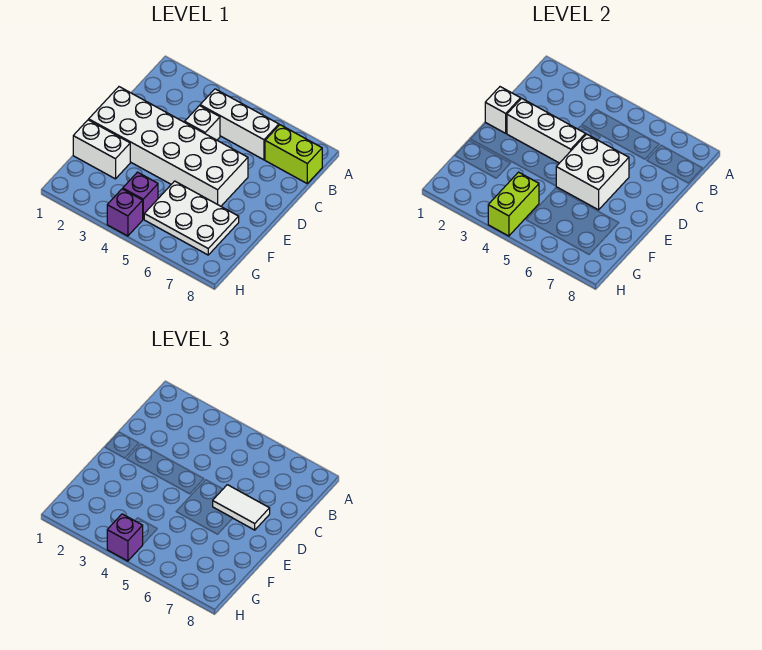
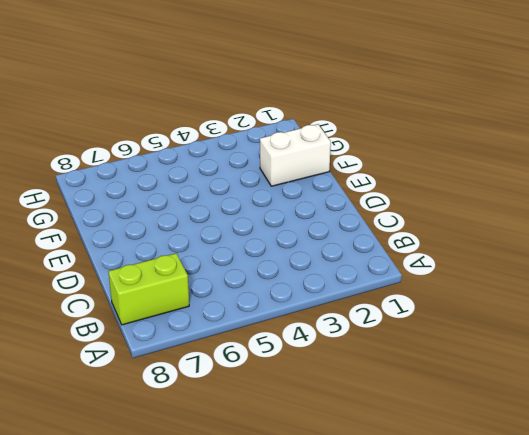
none -> white brick B4:B6 level 1
none -> white brick C4 level 1
none -> white brick D1:E6 level 1

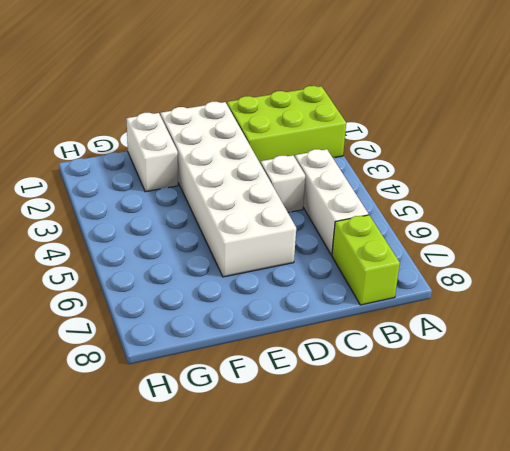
lime brick A1:C2 level 1 -> none
none -> white plate F5:G7 level 1
none -> purple brick G4 level 1
none -> purple brick H4 level 1

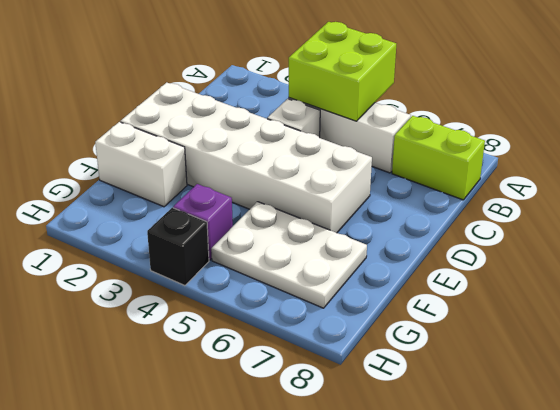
lime brick A4:B5 level 2 -> none
black brick H4 level 1 -> purple brick H4 level 1
none -> white brick D1 level 2
none -> white brick D2:D4 level 2
none -> white brick D5:E6 level 2

